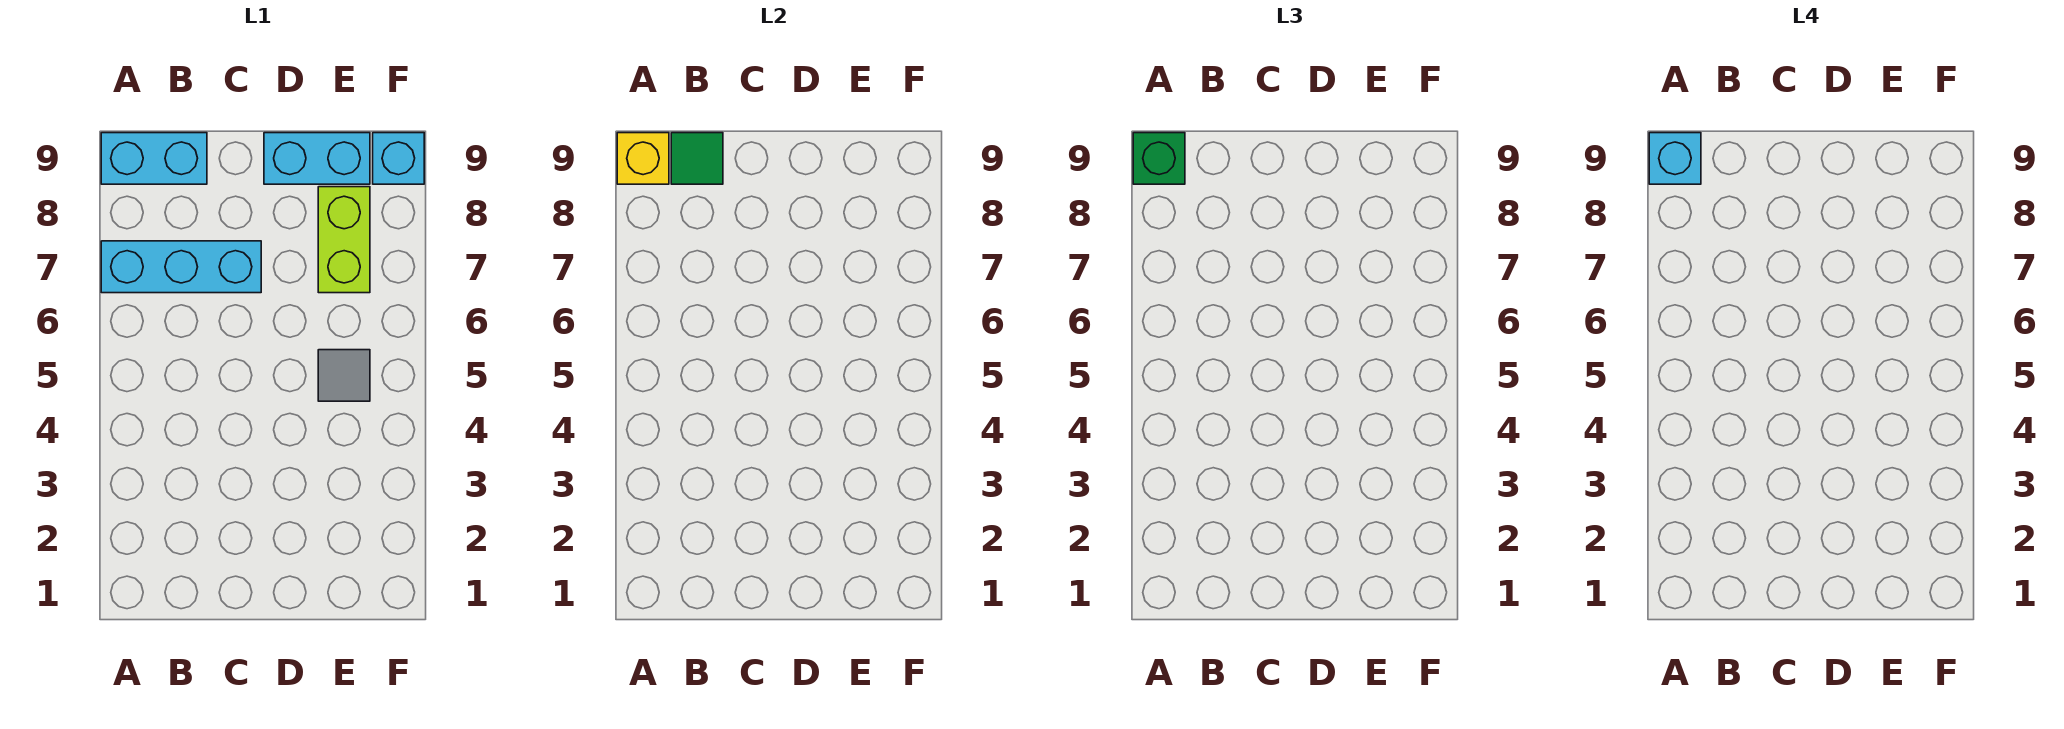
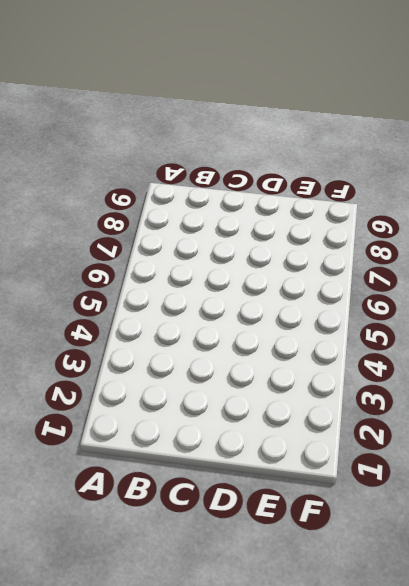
none -> cyan brick A7:C7 level 1
none -> cyan brick A9:B9 level 1

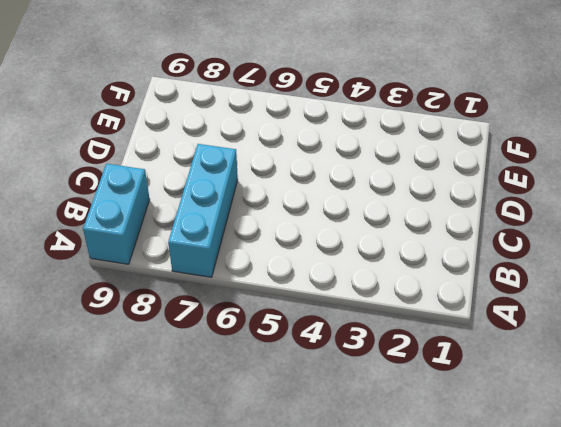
none -> cyan brick D9:E9 level 1
none -> grey tile E5 level 1

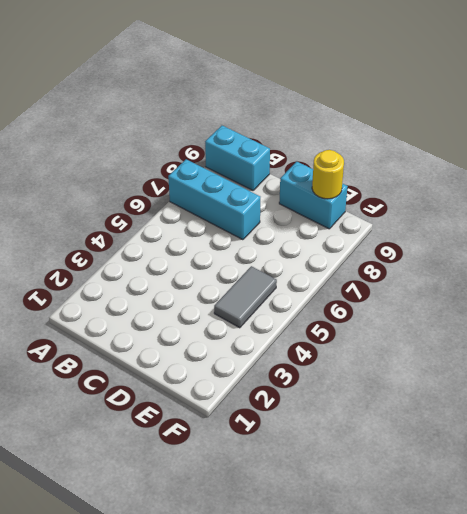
grey tile E4:E5 level 1 -> grey tile E5 level 1
yellow round brick E9 level 2 -> none
none -> lime brick E7:E8 level 1
none -> cyan brick F9 level 1

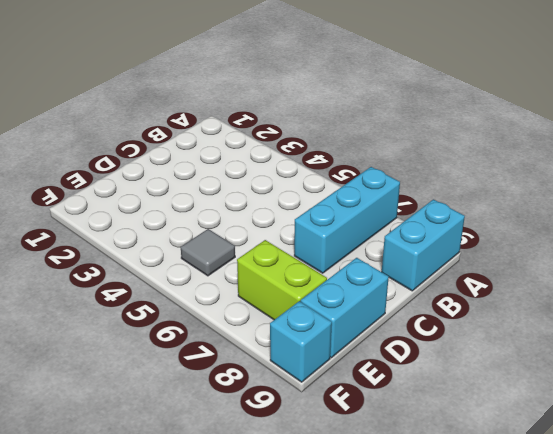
none -> yellow brick A9 level 2
none -> green tile B9 level 2

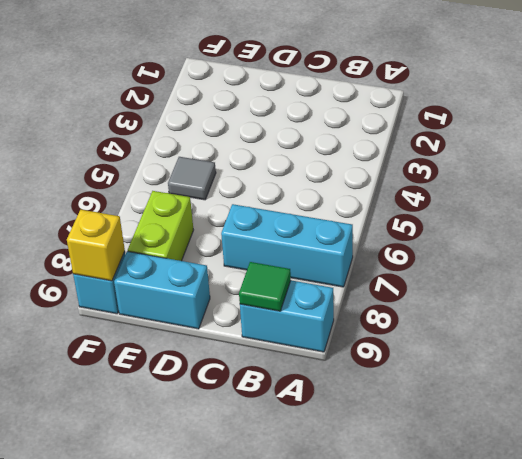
yellow brick F9 level 2 -> yellow brick A9 level 2
none -> green brick A9 level 3
none -> cyan brick A9 level 4

